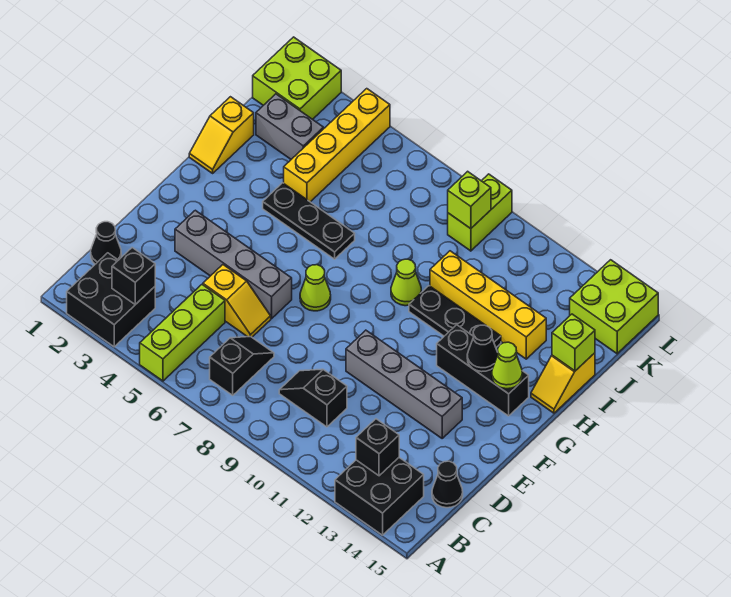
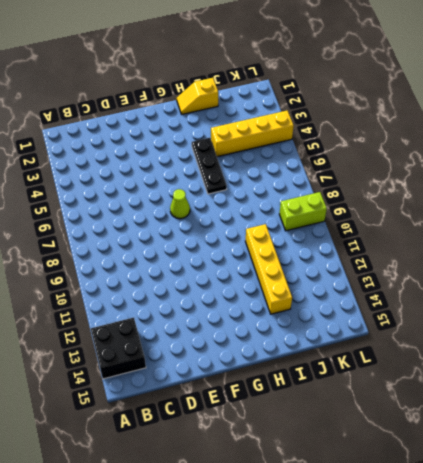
none -> black brick A2:B3 level 1
none -> lime brick A5:C5 level 1
none -> black slope B7:C7 level 1 top B

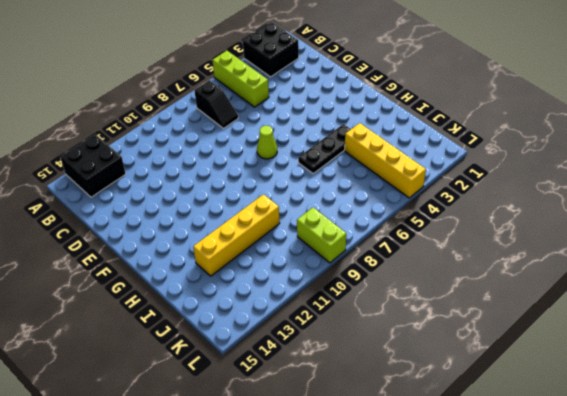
none -> black cone C1 level 1
none -> black slope C9:C10 level 1 top 10
none -> black cone C15 level 1

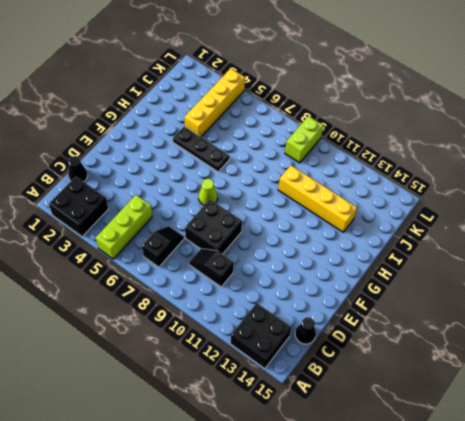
black brick D8:E9 level 1 -> none
none -> yellow slope D5:D6 level 1 top 5
none -> grey brick E3:E6 level 1
none -> grey brick E10:E13 level 1

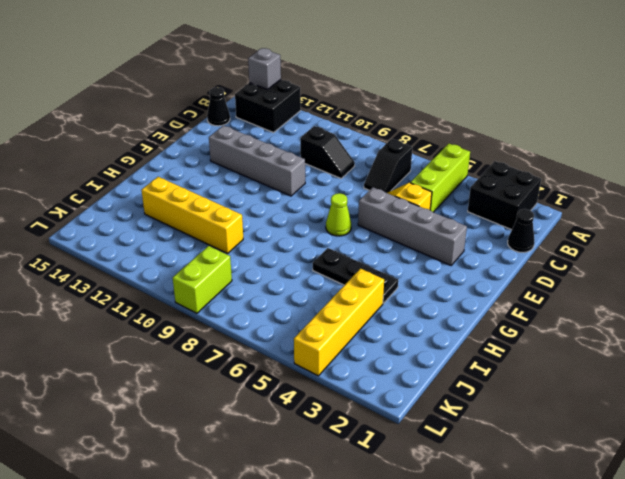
grey brick A14 level 2 -> none
none -> black brick G12:G14 level 1
none -> yellow slope H1:I1 level 1 top I
none -> lime cone H9 level 1

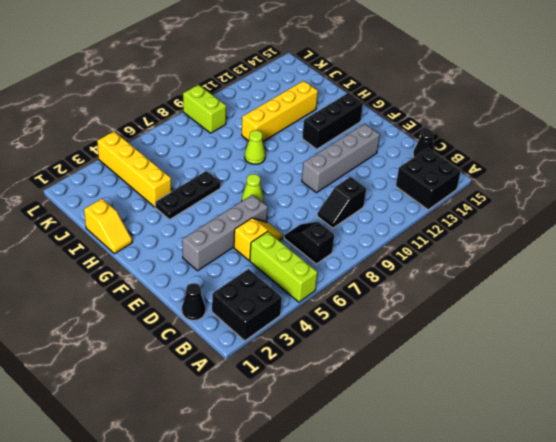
none -> black plate H10:H12 level 1
none -> yellow slope H15:I15 level 1 top I
none -> grey brick J2:J3 level 1

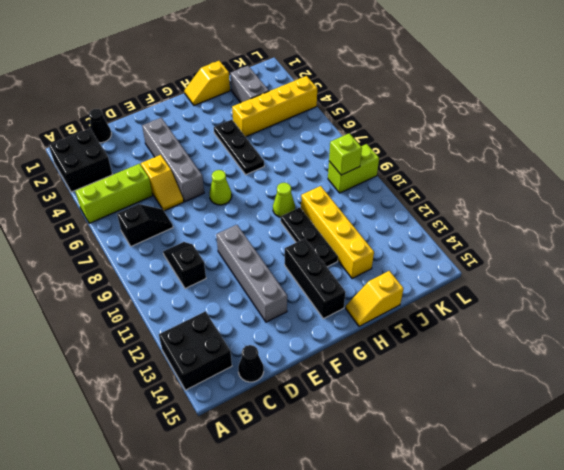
none -> lime brick K1:L2 level 1
none -> lime brick K14:L15 level 1
none -> black brick B3 level 2

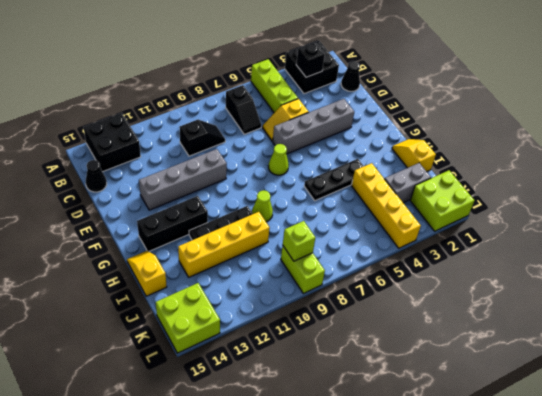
none -> black brick B13 level 2
none -> black cone G13 level 2
none -> lime cone G14 level 2

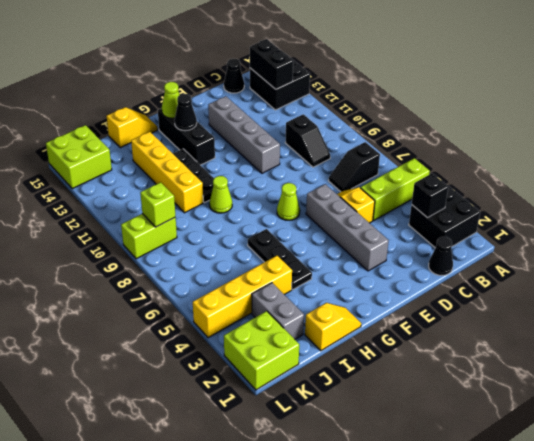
black brick B13:B14 level 2 -> black brick B13 level 2
none -> lime brick I15 level 2

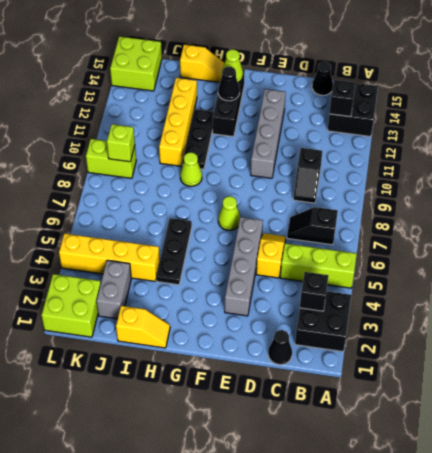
none -> lime brick I15 level 2

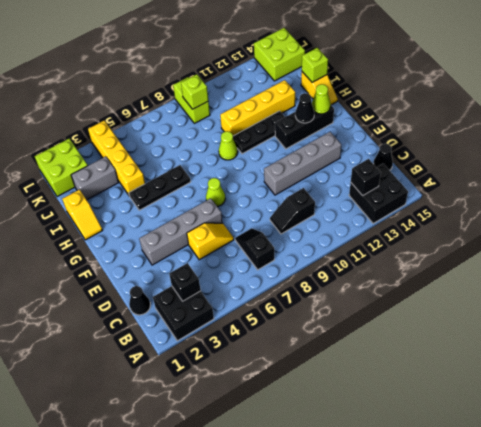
none -> lime brick A5:C5 level 1

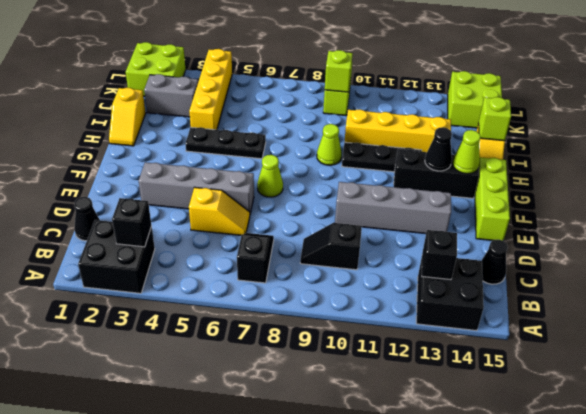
lime brick E15:G15 level 1 -> lime brick A5:C5 level 1

